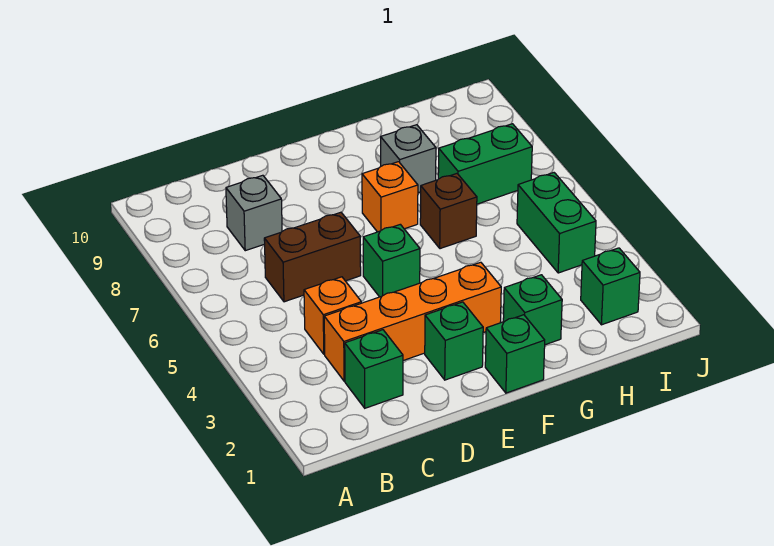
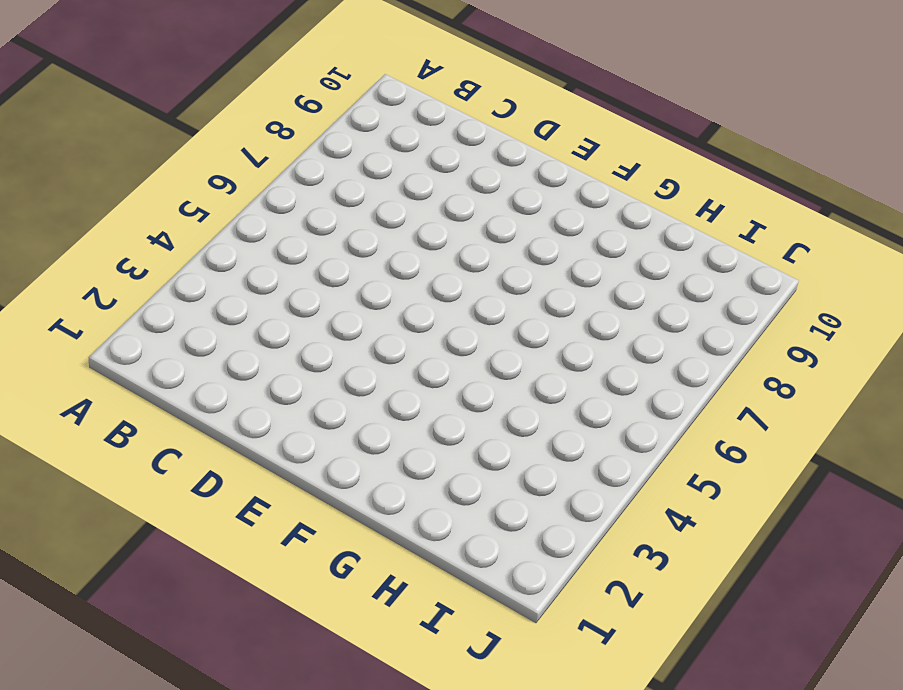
none -> green brick C2 level 1
none -> orange brick C3:F3 level 1
none -> orange brick C4 level 1

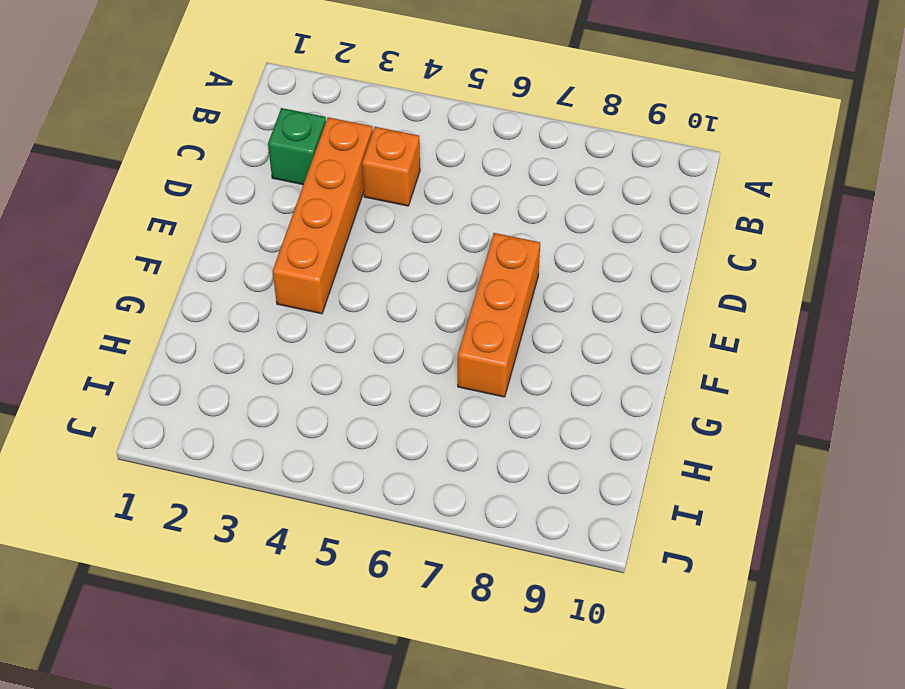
orange brick E7:G7 level 1 -> orange brick F7 level 1
none -> brown brick C6:D6 level 1
none -> grey brick C8 level 1
none -> green brick E2 level 1

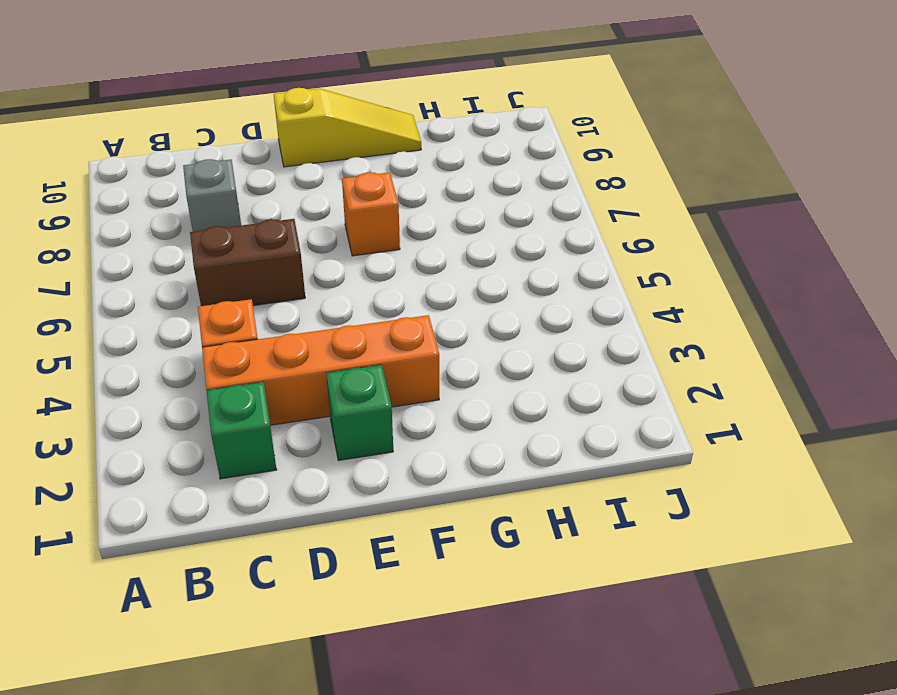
yellow slope E10:G10 level 1 top E -> none
none -> green brick E5 level 1
none -> green brick F1 level 1
none -> green brick G2 level 1

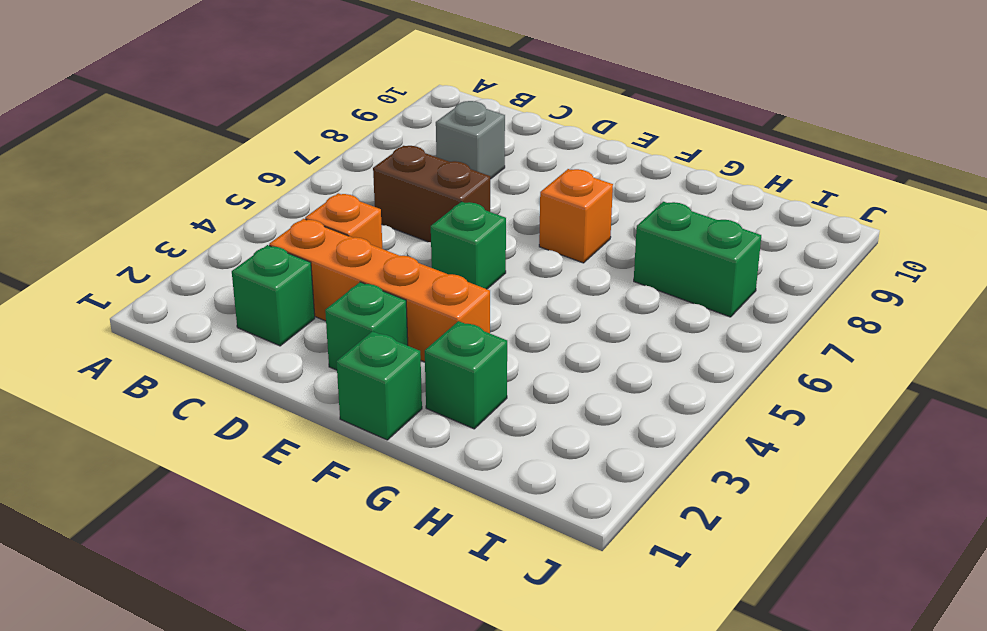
none -> brown brick G6 level 1
none -> grey brick G8 level 1
none -> green brick I2 level 1

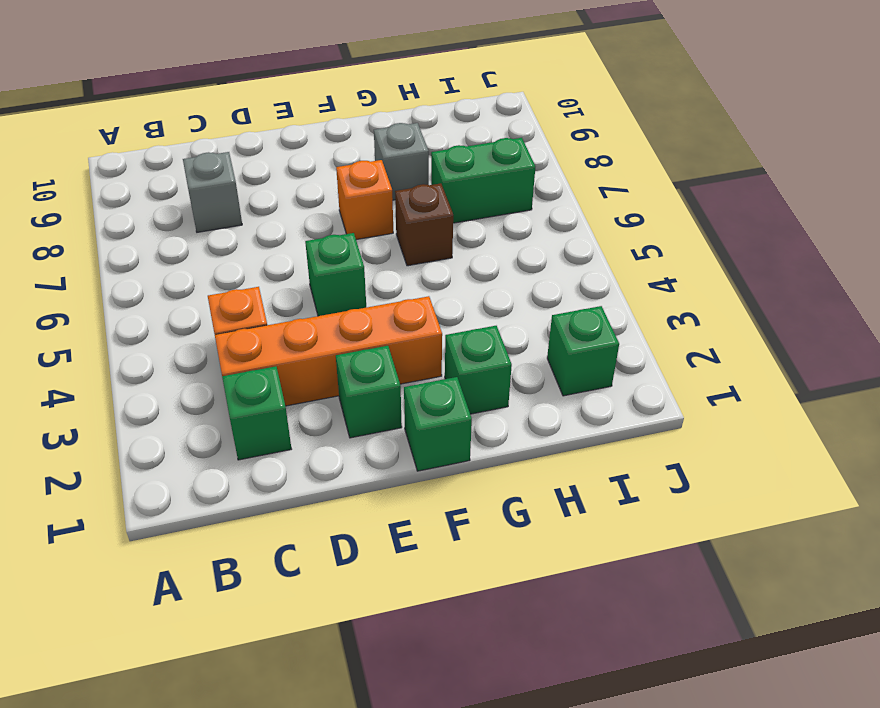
none -> brown brick C6:D6 level 1
none -> green brick I4:I5 level 1

